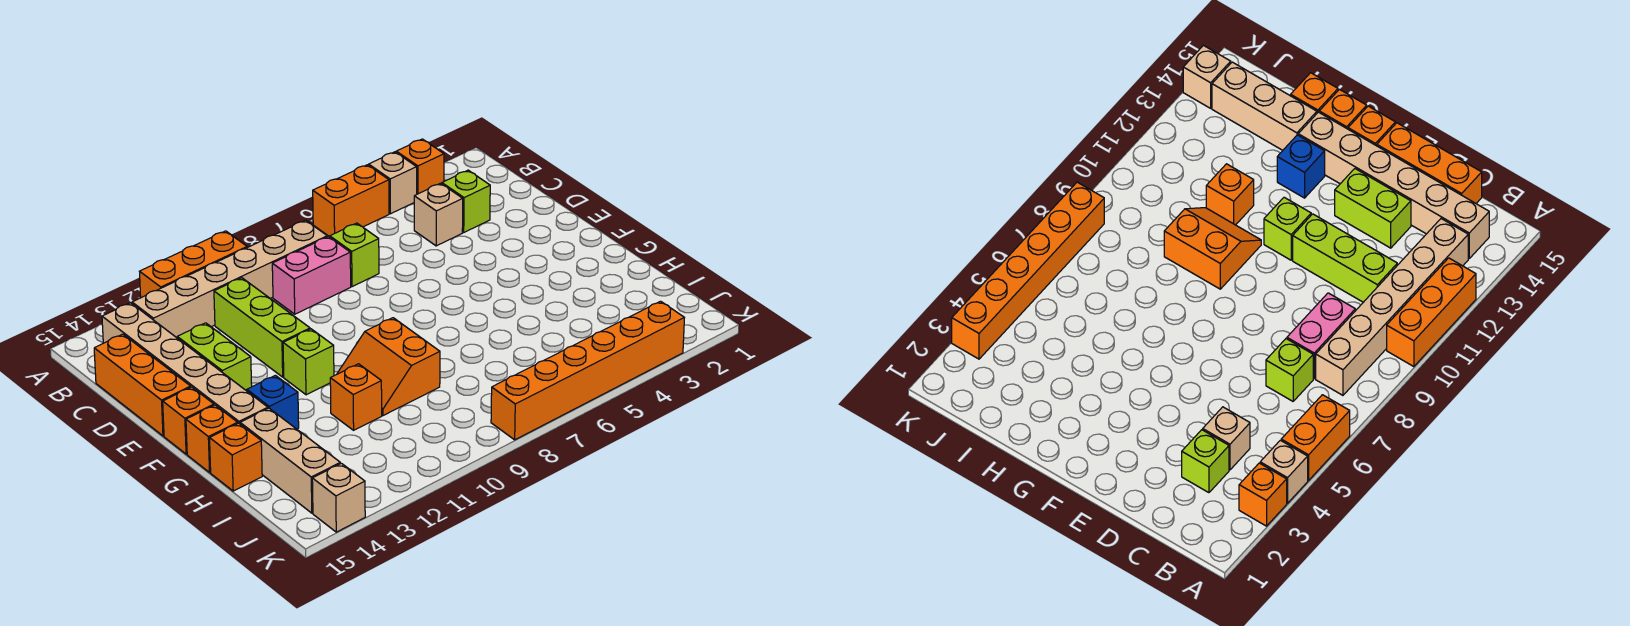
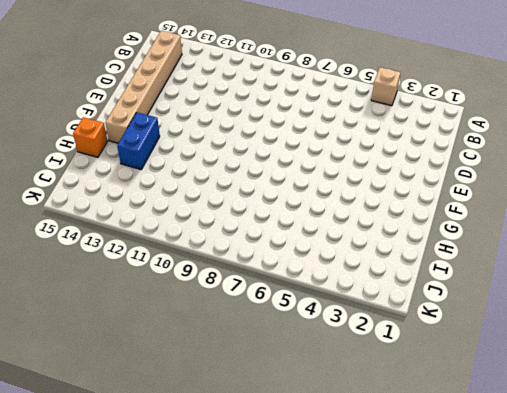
blue brick G13:H13 level 1 -> blue brick G13 level 1
none -> orange brick A3 level 1
none -> orange brick A5:A6 level 1
none -> orange brick A10:A12 level 1

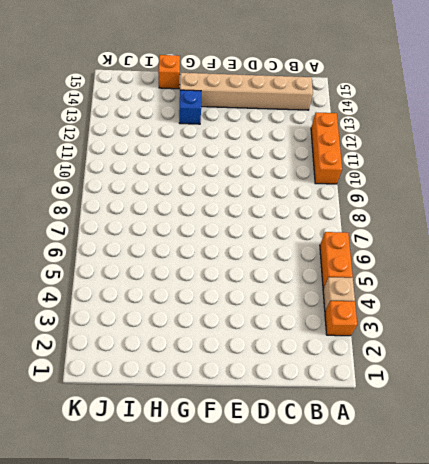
none -> tan brick B8:B13 level 1
none -> lime brick C3 level 1
none -> tan brick C4 level 1

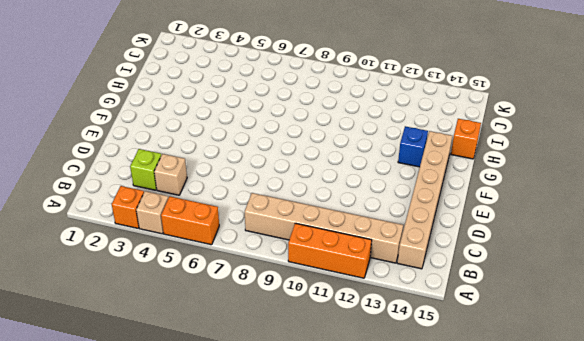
none -> lime brick C7 level 1
none -> pink brick C8:C9 level 1
none -> lime brick C11:E11 level 1

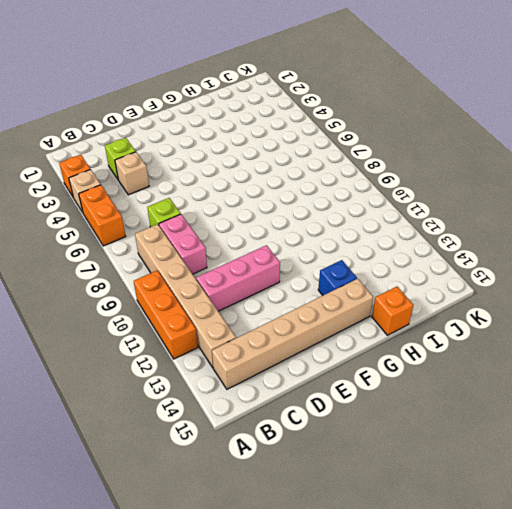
pink brick C11:E11 level 1 -> lime brick C11:E11 level 1
none -> orange brick C15:E15 level 1
none -> lime brick D13:E13 level 1
none -> lime brick F11 level 1

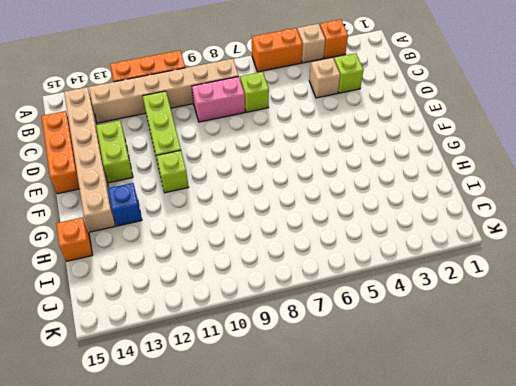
none -> orange brick F15 level 1
none -> orange slope G9:H10 level 1 top 9
none -> orange brick G15 level 1

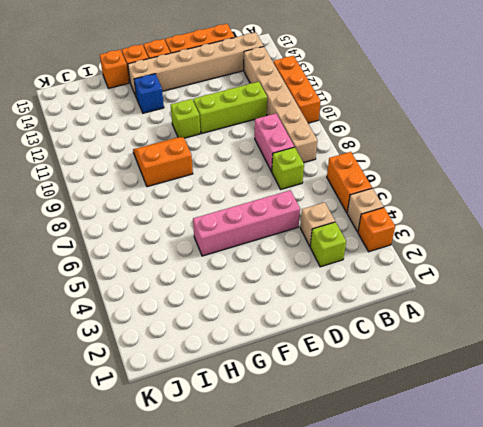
pink brick D5:G5 level 1 -> none
none -> lime brick D13:E13 level 1
none -> orange brick H11 level 1
none -> tan brick H14:J14 level 1

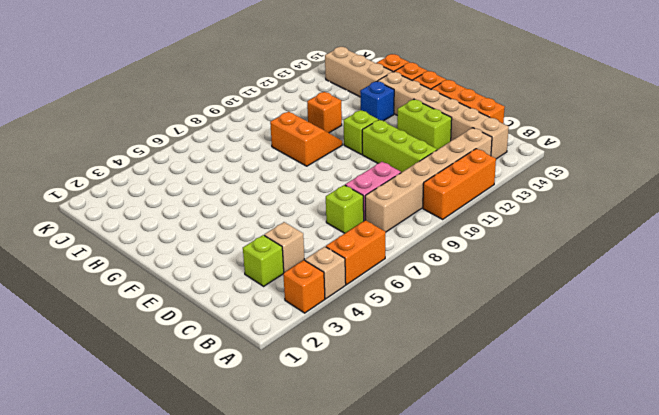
none -> orange brick K3:K8 level 1
none -> tan brick K14 level 1

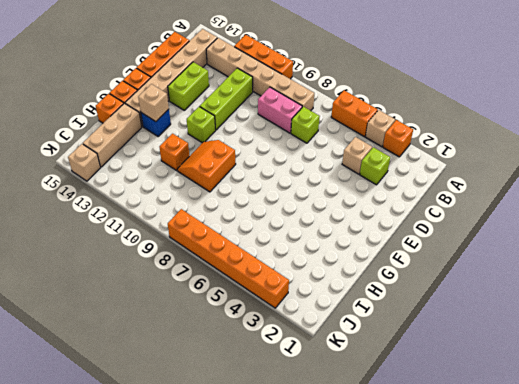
tan brick G13 level 2 -> none

